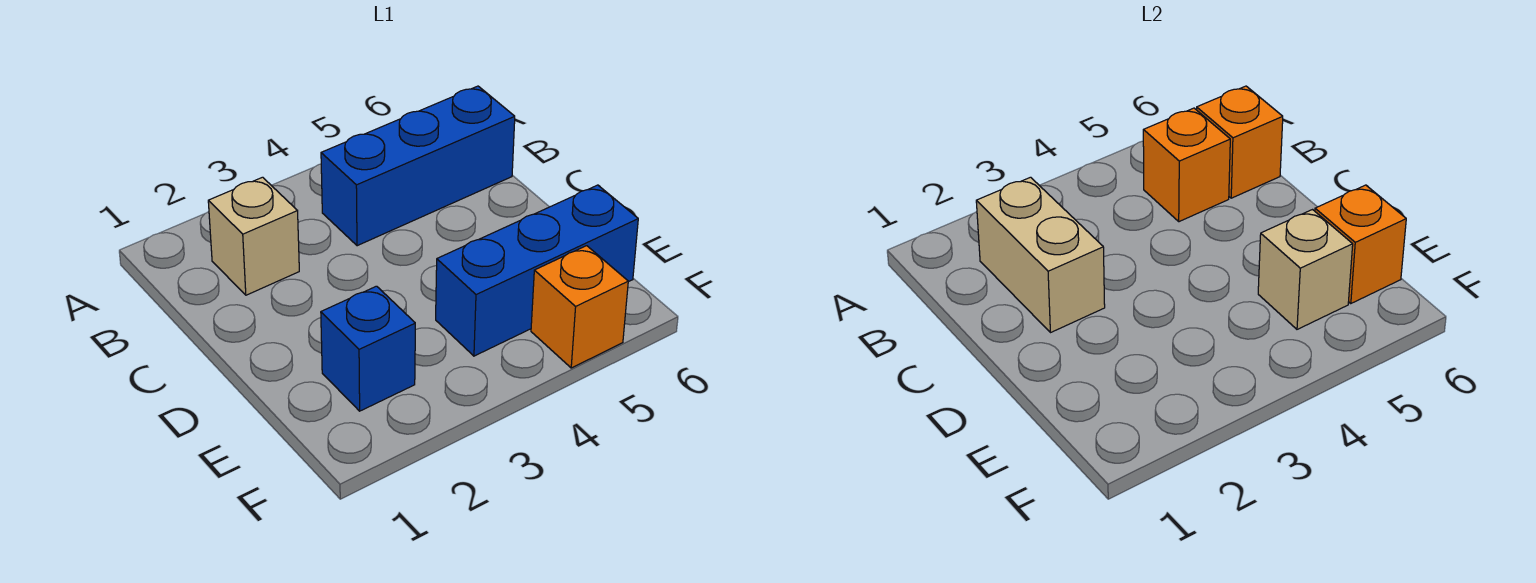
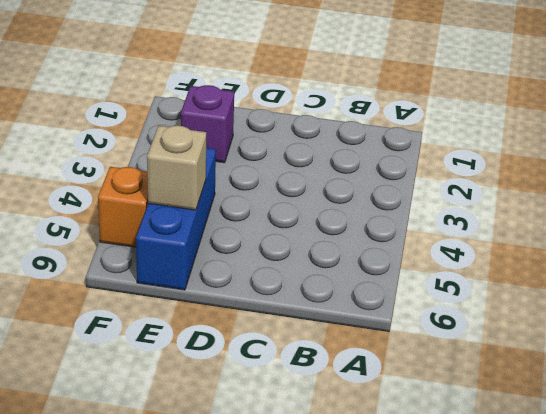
purple brick E2 level 1 -> blue brick E2 level 1
none -> tan brick B2 level 1
none -> blue brick B4:B6 level 1

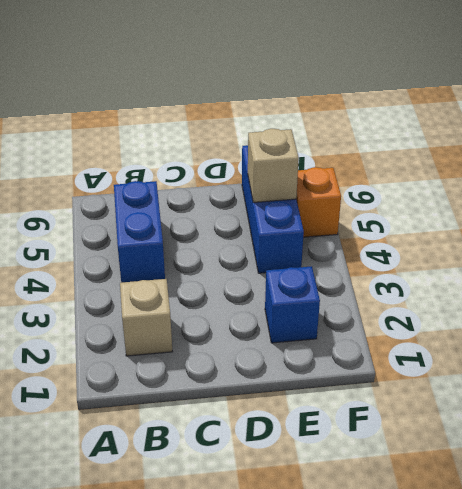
blue brick B4:B5 level 1 -> blue brick B4:B6 level 1
none -> tan brick B2:C2 level 2
none -> orange brick B5 level 2

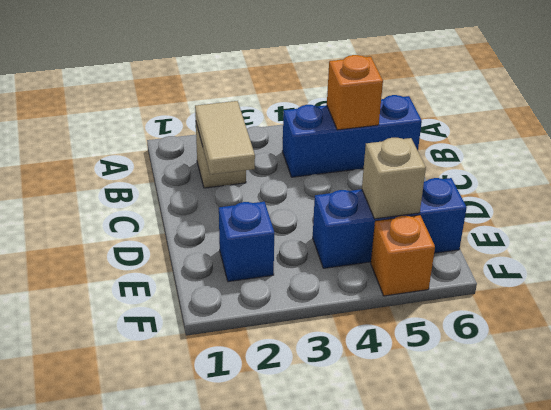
tan tile B2:C2 level 2 -> tan brick B2:C2 level 2
none -> orange brick B6 level 2
none -> orange brick E6 level 2

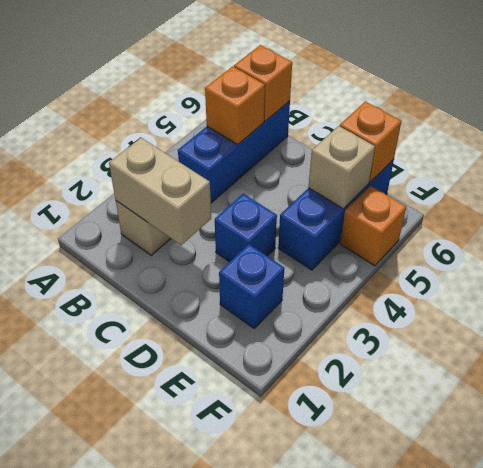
blue brick D3 level 1 -> none

